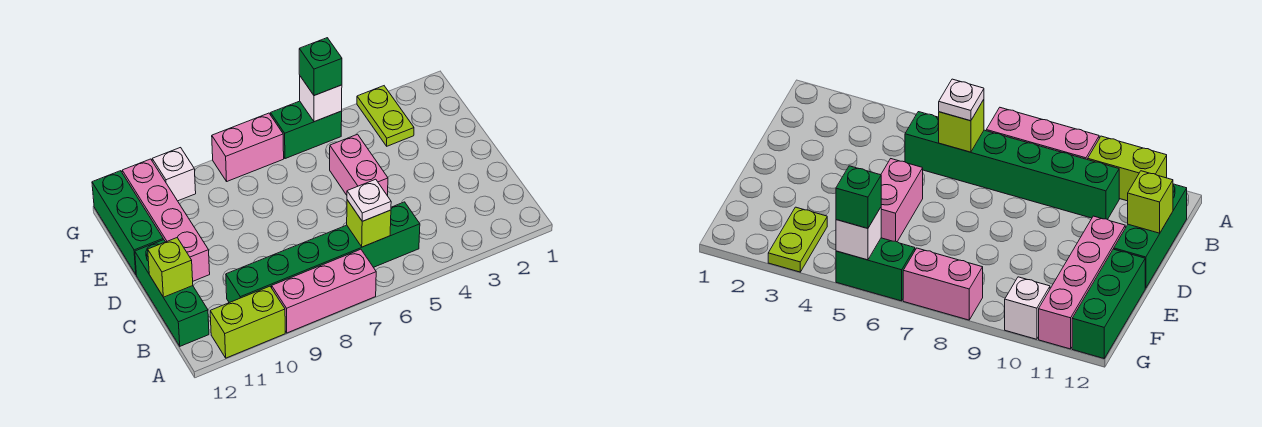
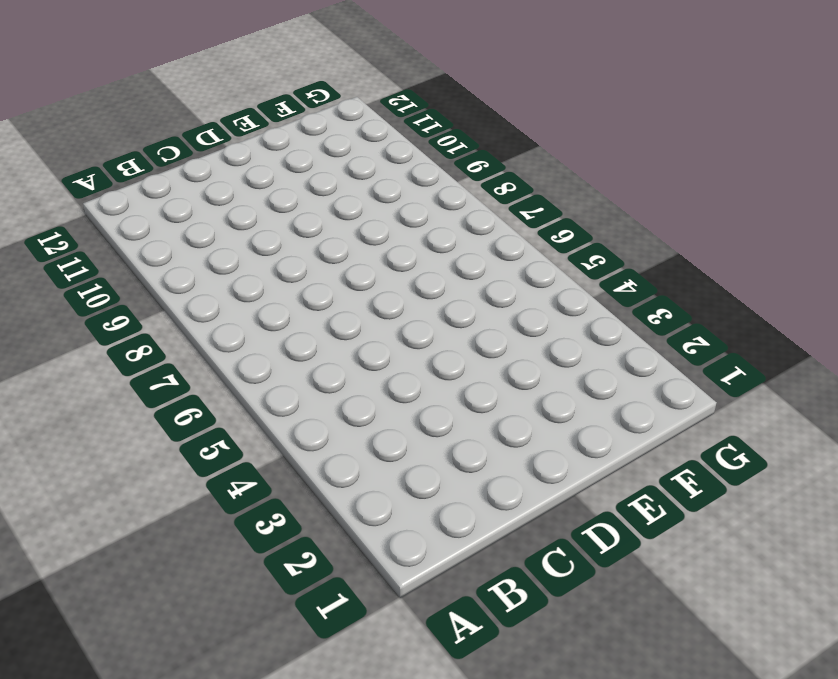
none -> pink brick A7:A9 level 1
none -> lime brick A10:A11 level 1
none -> green brick B5:B10 level 1

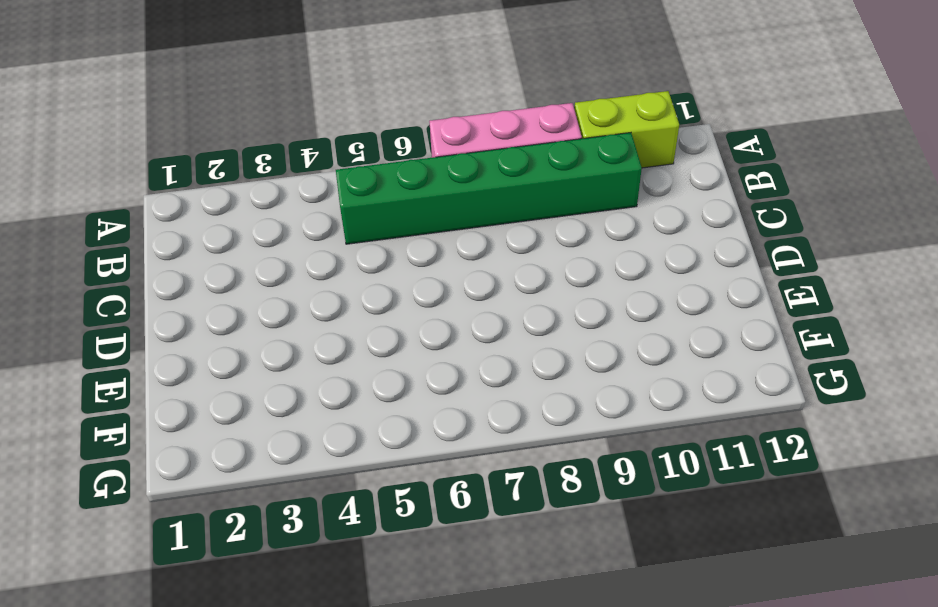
none -> green brick B12:D12 level 1
none -> pink brick D5:E5 level 1
none -> pink brick D11:G11 level 1

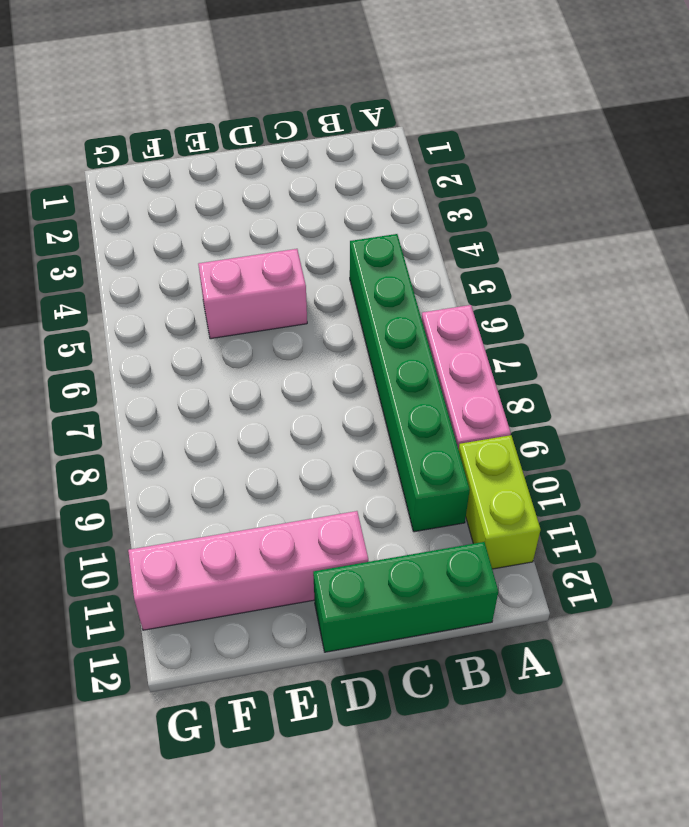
none -> green brick E12:G12 level 1
none -> lime plate F3:G3 level 1
none -> green brick G5:G6 level 1

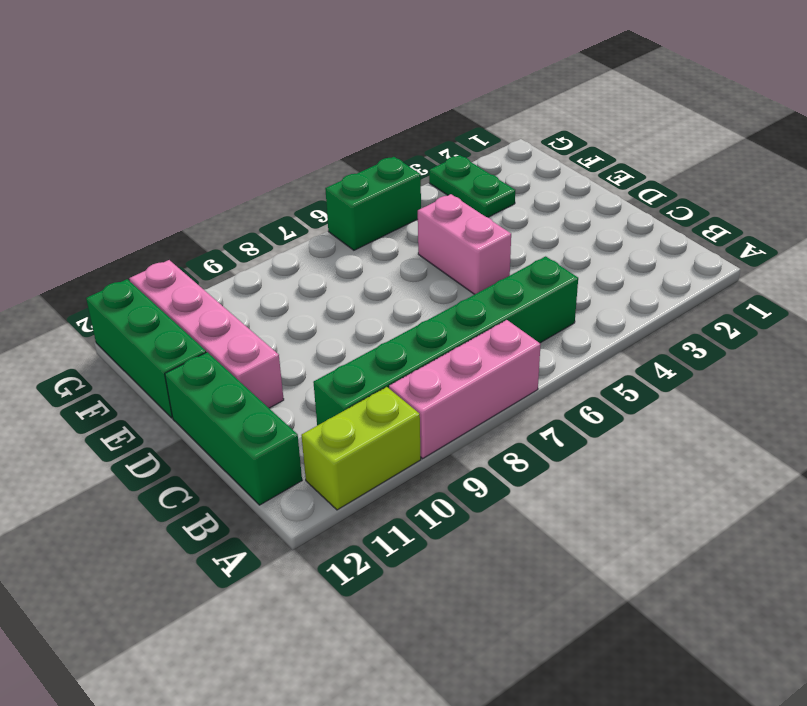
green plate F3:G3 level 1 -> lime plate F3:G3 level 1
none -> pink brick G7:G8 level 1
none -> white brick G10 level 1
none -> lime brick B6 level 2

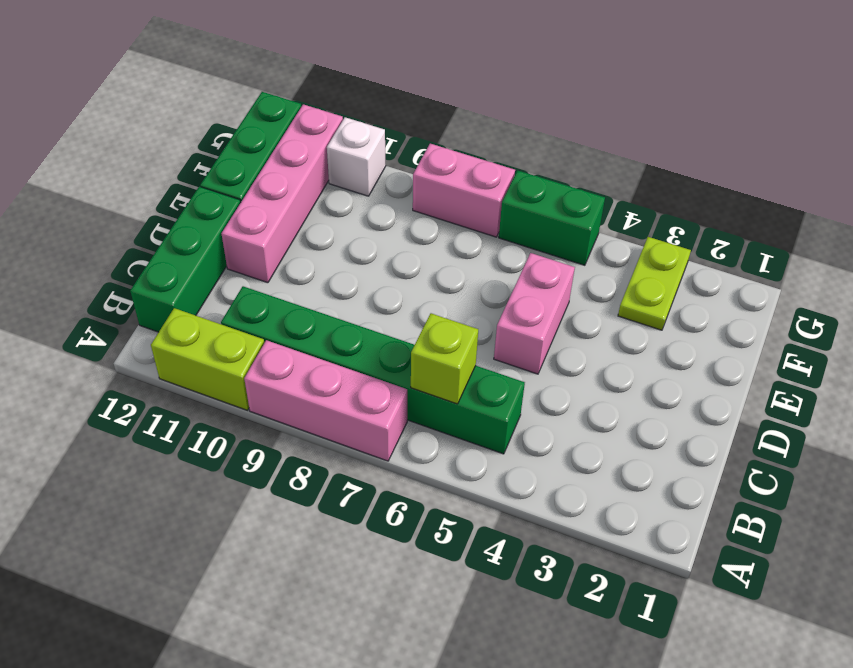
none -> lime brick C12 level 2
none -> white brick G5 level 2
none -> white plate B6 level 3

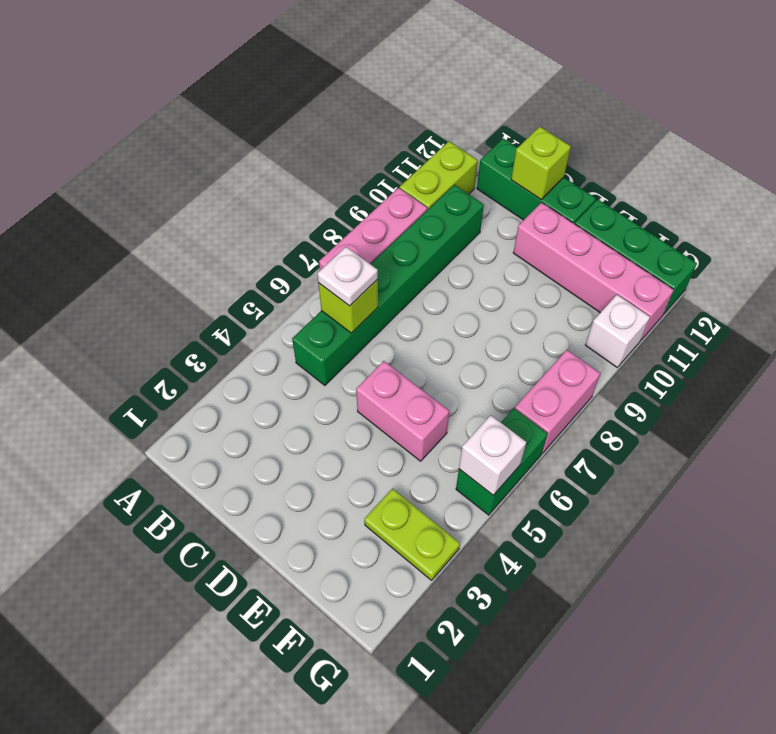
none -> green brick G5 level 3

